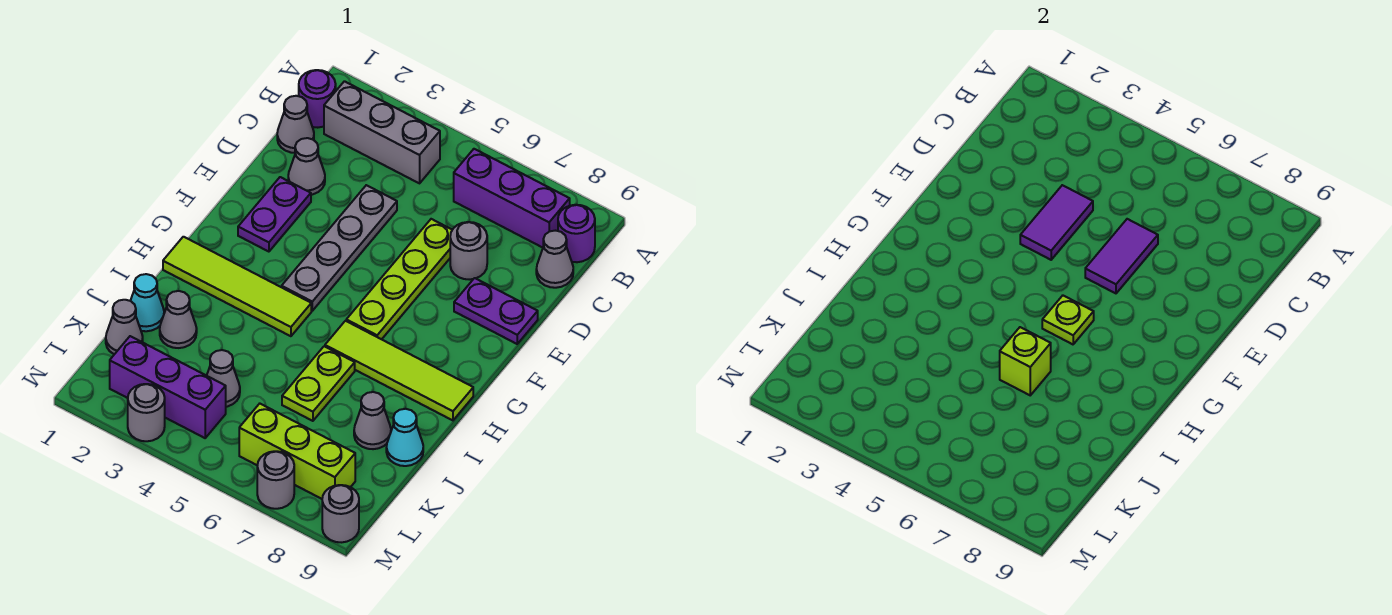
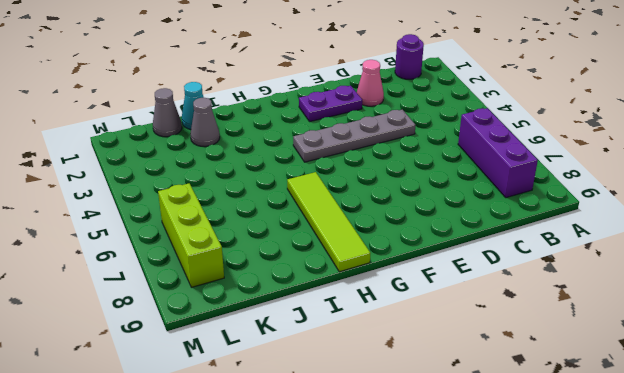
pink cone D2 level 1 -> grey cone D2 level 1
none -> grey brick B2:B4 level 1
none -> purple round brick B9 level 1
none -> grey cone C1 level 1
none -> grey cone C9 level 1

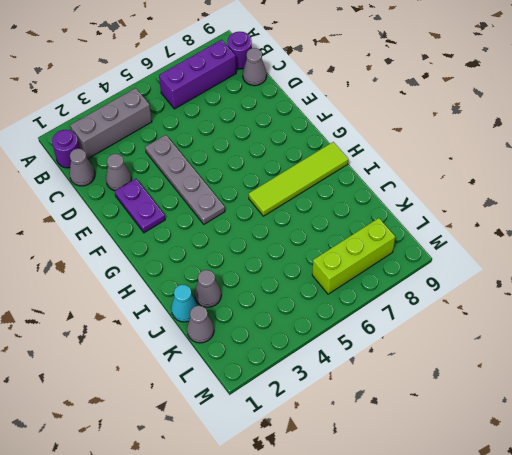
none -> lime plate D6:G6 level 1
none -> grey round brick D7 level 1
none -> purple plate E8:E9 level 1
none -> lime tile H1:H4 level 1

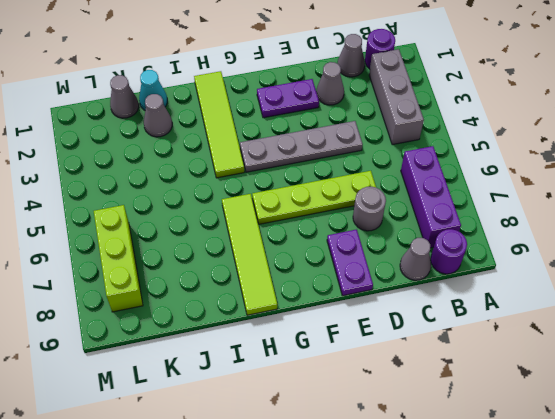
none -> lime plate I6:J6 level 1
none -> grey cone J8 level 1
none -> cyan cone J9 level 1
none -> grey cone K4 level 1

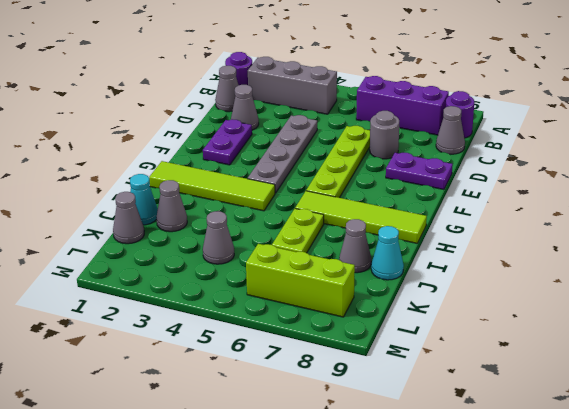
none -> purple brick L2:L4 level 1
none -> grey round brick M3 level 1
none -> grey round brick M7 level 1
none -> grey round brick M9 level 1

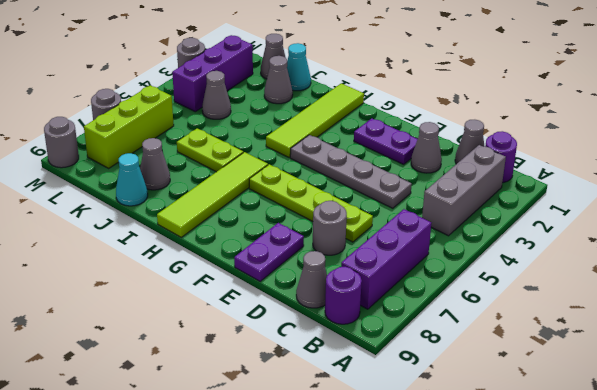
none -> purple tile D4:E4 level 2
none -> purple tile D6:E6 level 2
none -> lime plate G6 level 2
none -> lime brick I6 level 2

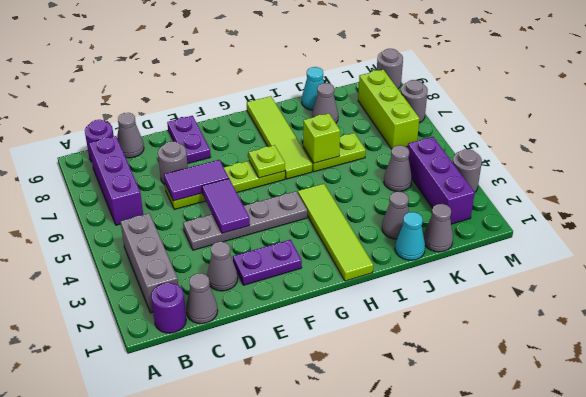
purple tile E4:E5 level 2 -> purple tile D4:E4 level 2

